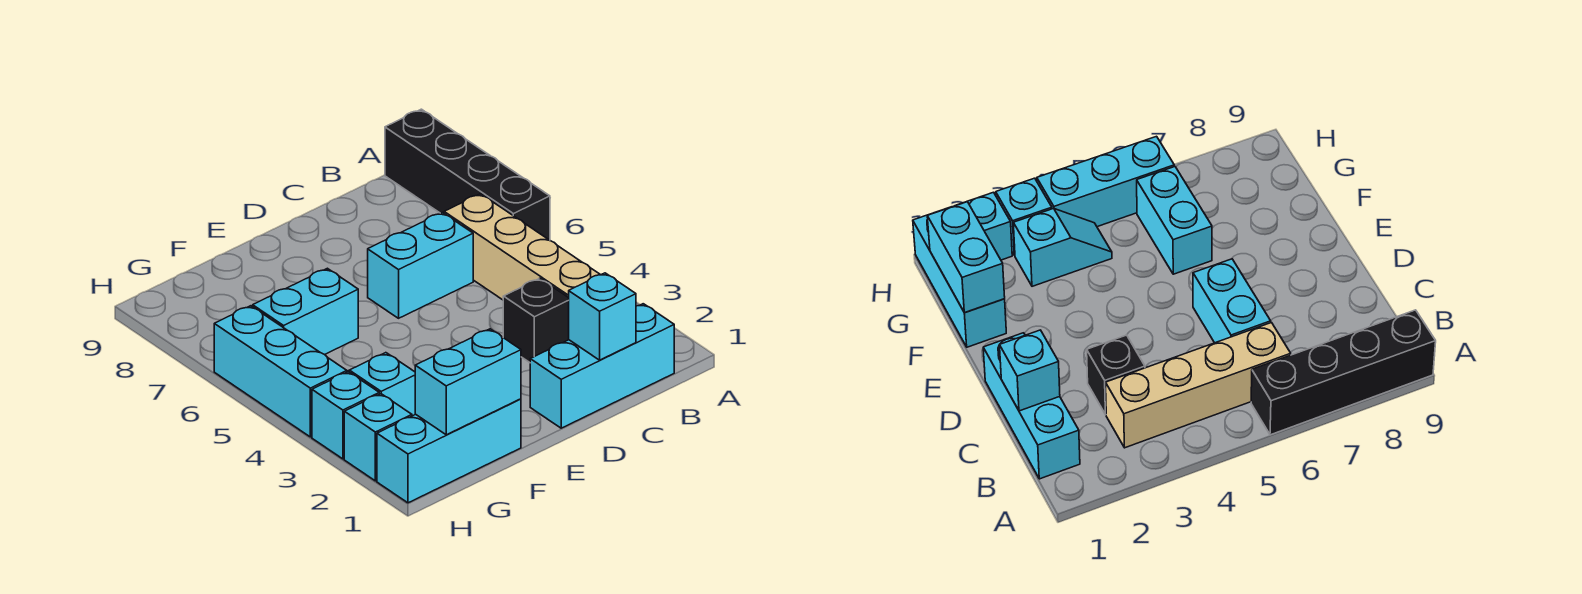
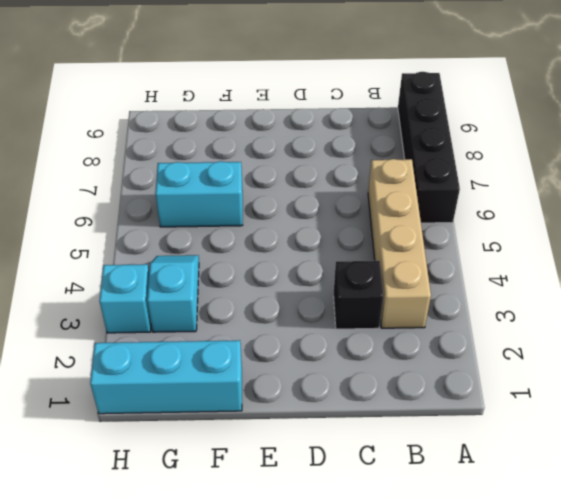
none -> cyan brick B1:D1 level 1
none -> cyan brick C6:D6 level 1
none -> cyan brick H2 level 1

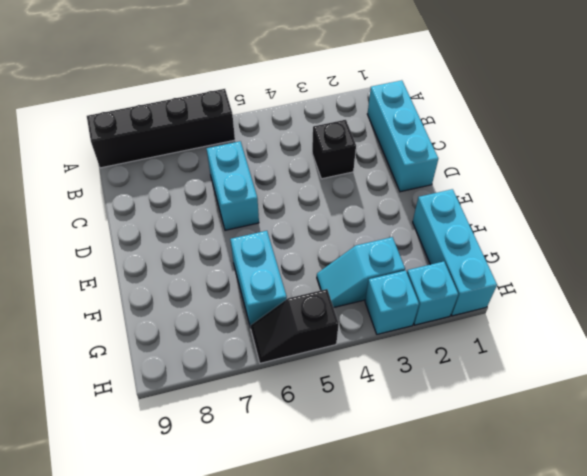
black slope H5:H6 level 1 top 5 -> cyan brick H4:H6 level 1
none -> tan brick B3:B6 level 1
none -> cyan brick C1 level 2
none -> cyan brick F1:G1 level 2

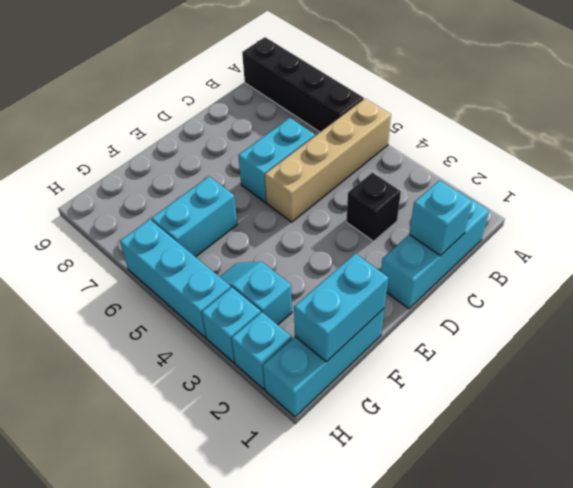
tan brick A5:D5 level 1 -> tan brick B3:B6 level 1

